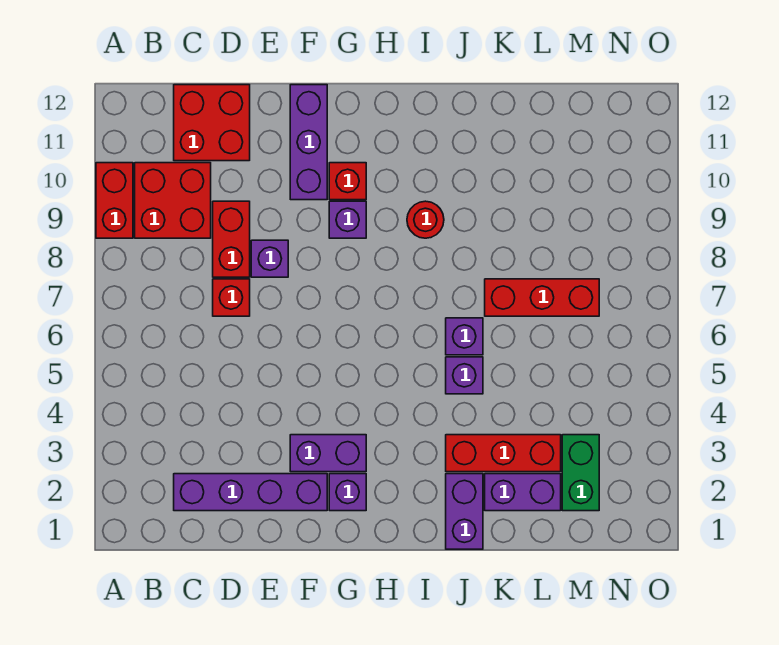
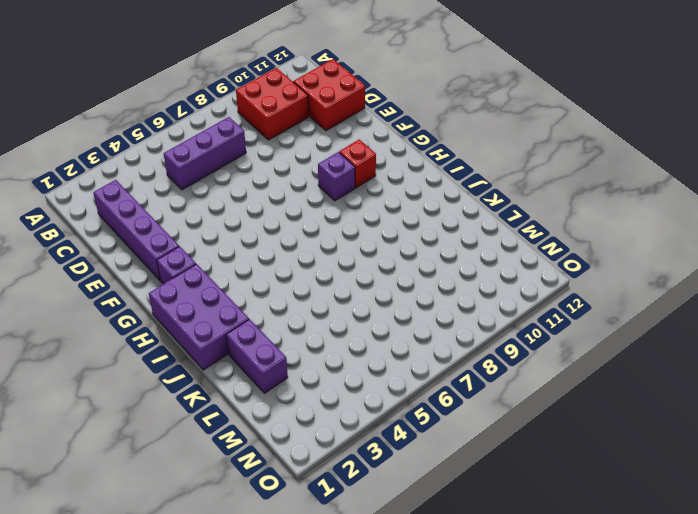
purple brick C5:C7 level 1 -> purple brick F10:F12 level 1
purple brick H1:J2 level 1 -> purple brick J1:J2 level 1
none -> red brick A9:A10 level 1
none -> red brick D7 level 1
none -> red brick D8:D9 level 1

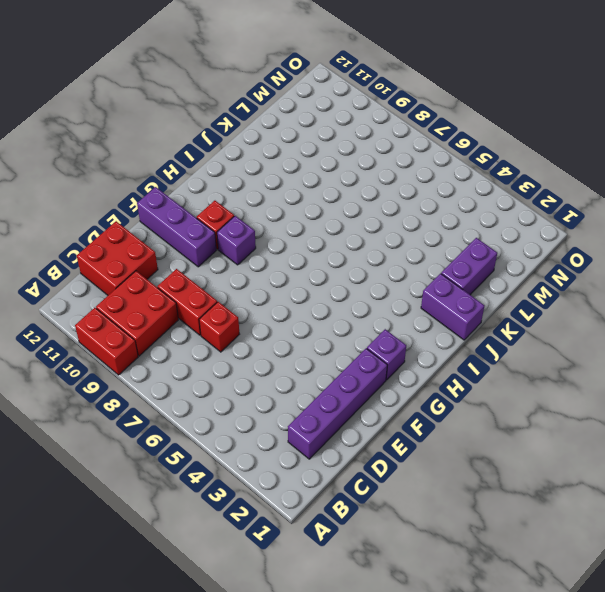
none -> purple brick E8 level 1
none -> purple brick F3:G3 level 1
none -> red round brick I9 level 1

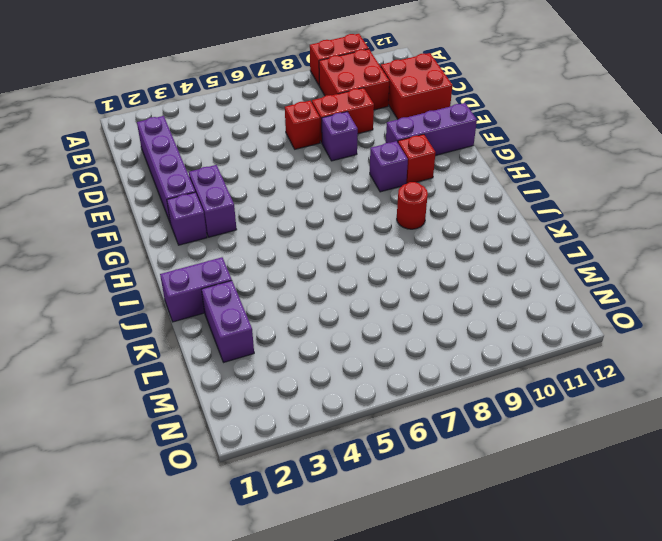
none -> red brick J3:L3 level 1
none -> purple brick J5 level 1
none -> purple brick J6 level 1

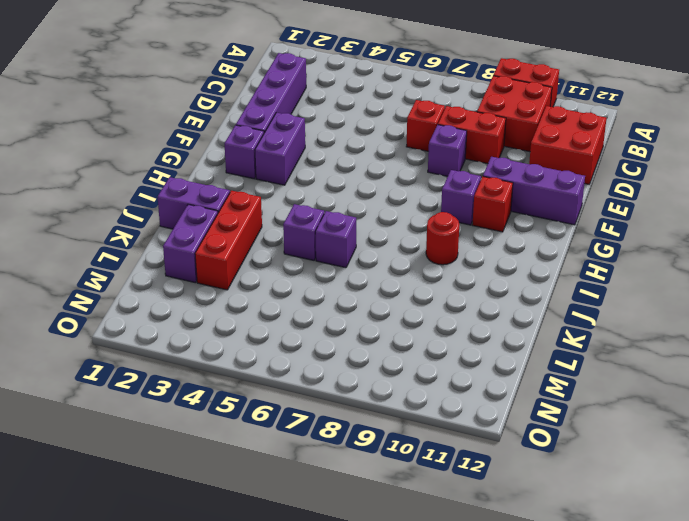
none -> red brick K7:M7 level 1
none -> green brick M2:M3 level 1

